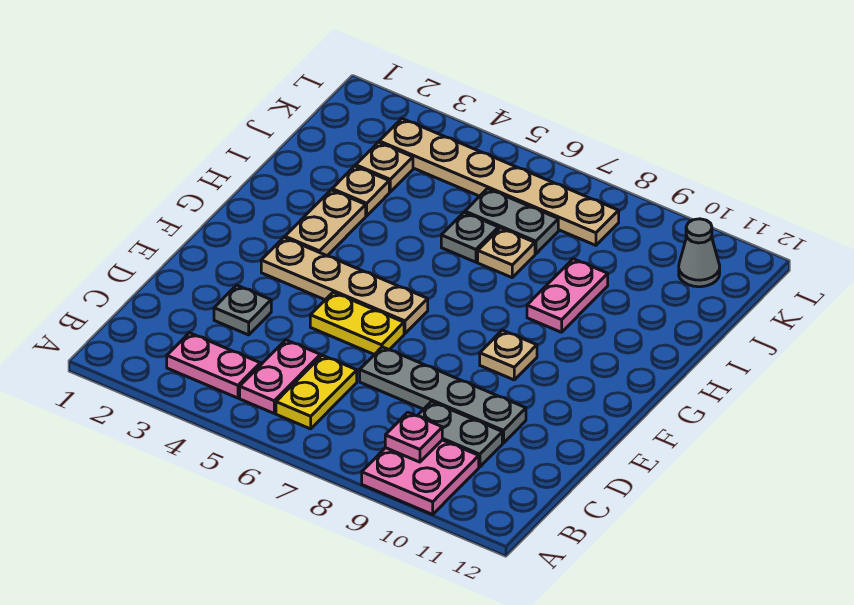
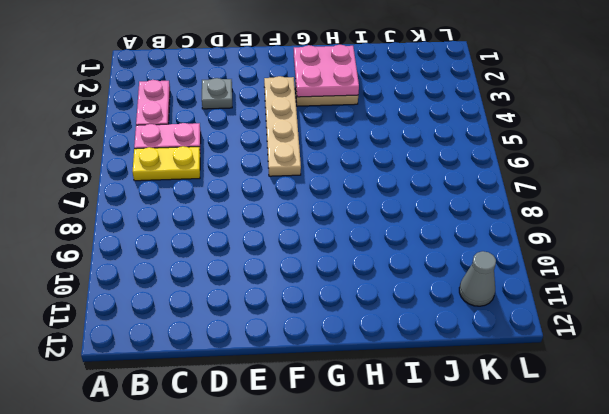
pink plate G2:H3 level 2 -> pink plate A9:B10 level 1
none -> grey plate C9:C10 level 1
none -> grey plate D7:D10 level 1
none -> yellow plate E5:E6 level 1

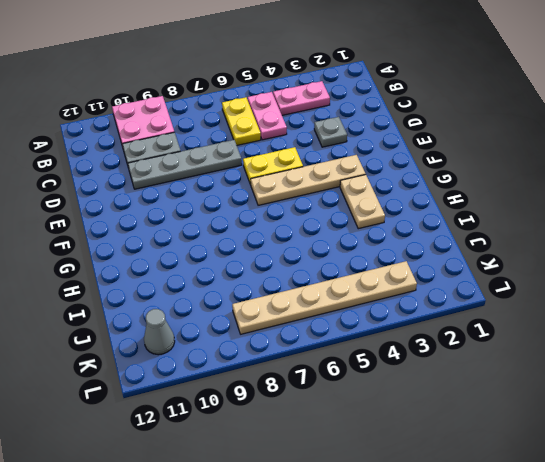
none -> tan plate F9 level 1
none -> pink plate H9:I9 level 1
none -> tan plate I3 level 1

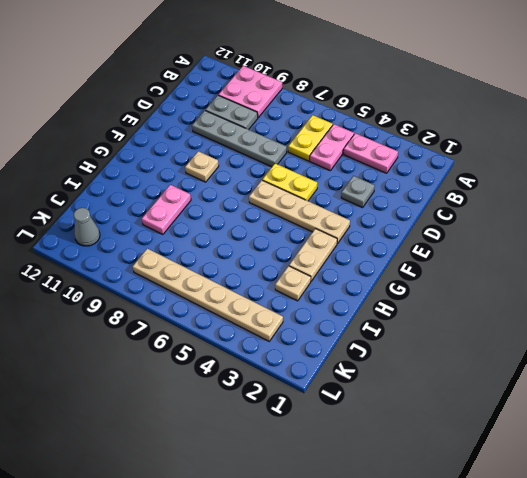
none -> grey plate I6 level 1
none -> tan plate I7 level 1
none -> tan plate J3 level 1

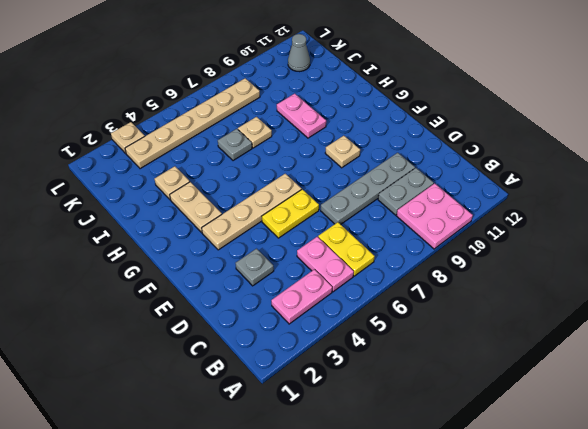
tan plate L3 level 1 -> tan plate J3 level 1
none -> grey plate J6:J7 level 1
none -> pink plate B9 level 2

